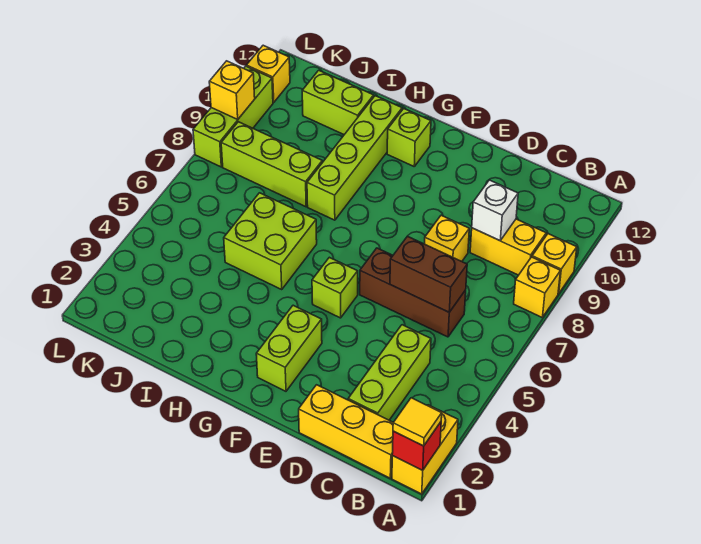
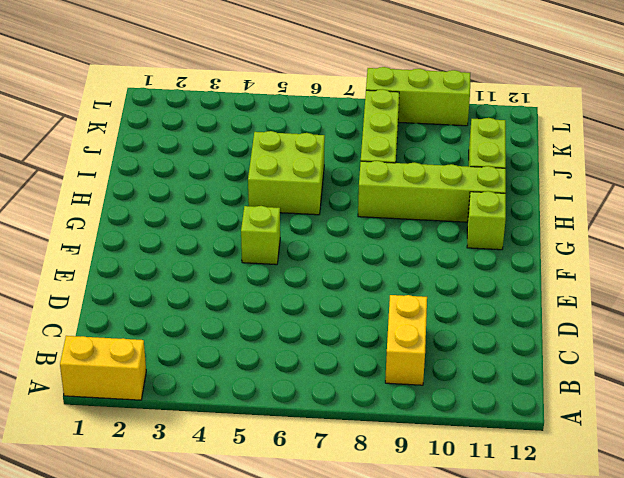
none -> yellow brick A8 level 1
none -> yellow brick A9 level 1
none -> yellow brick B1:D1 level 1

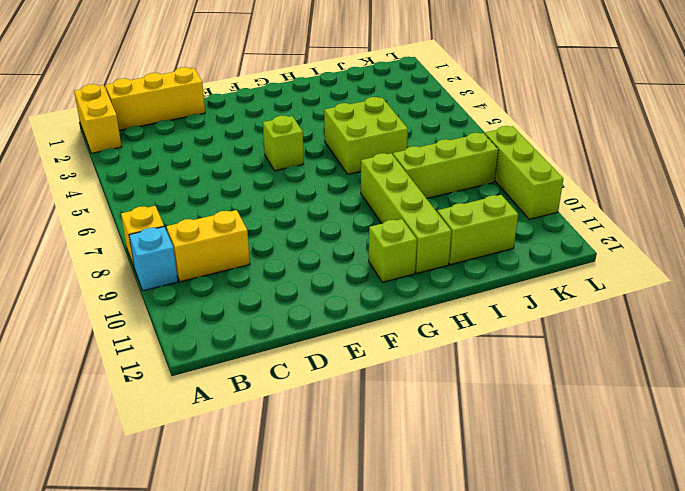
cyan brick A9 level 1 -> yellow brick A9 level 1
none -> lime brick C2:C4 level 1
none -> brown brick C6:E6 level 1
none -> yellow brick D8 level 1

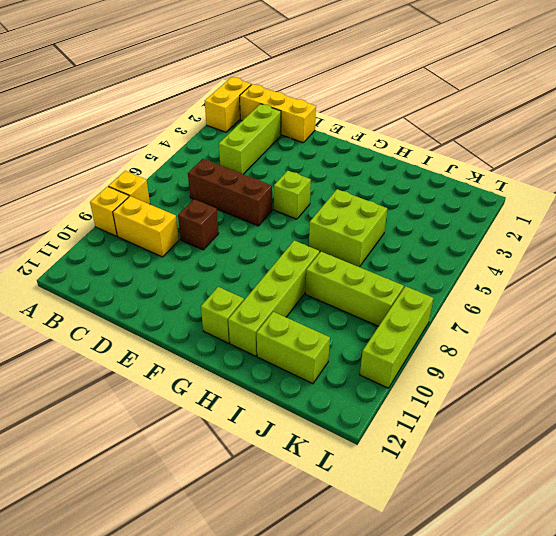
brown brick D8 level 1 -> yellow brick D8 level 1
none -> lime brick F2:F3 level 1
none -> yellow brick L11 level 1
none -> red brick A1 level 2

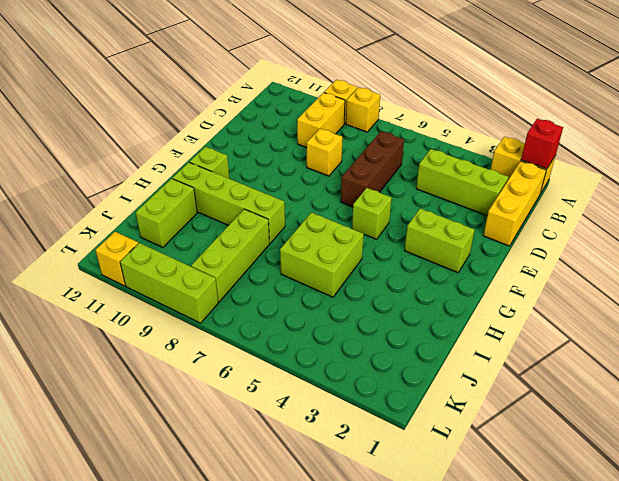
none -> brown brick C6:D6 level 2
none -> white brick C9 level 2
none -> yellow brick L9 level 2

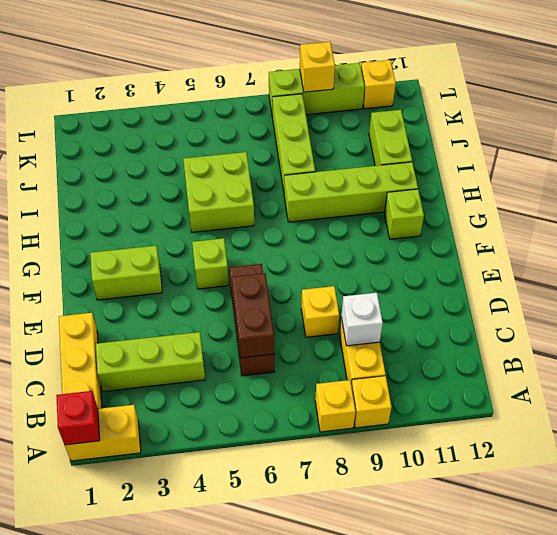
none -> yellow tile A1 level 3

